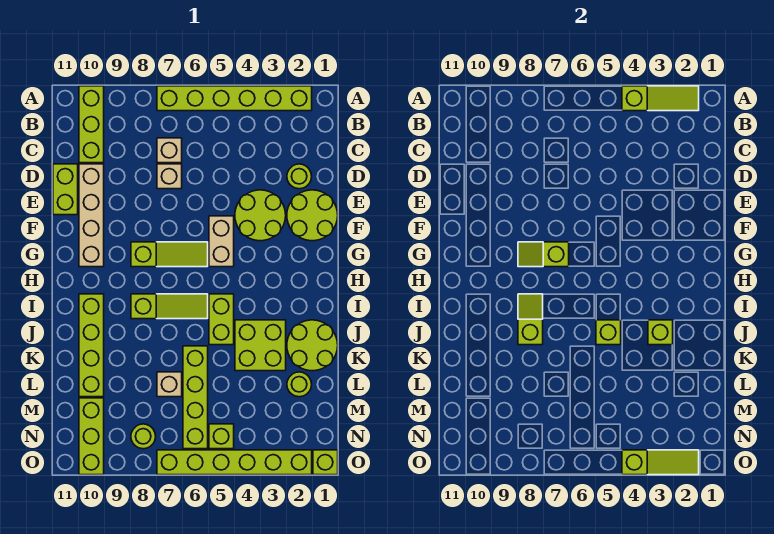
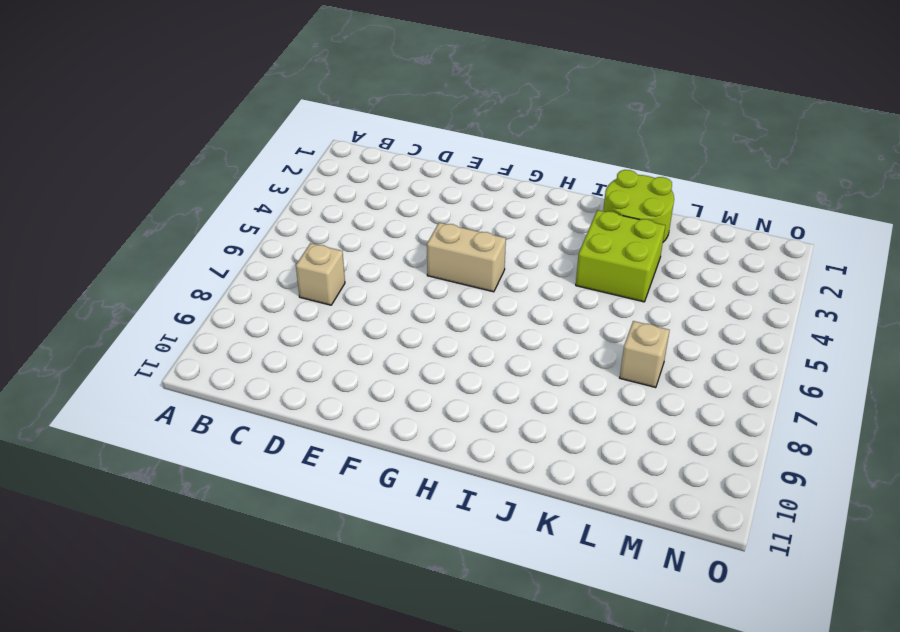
none -> lime brick A2:A7 level 1
none -> lime brick A10:C10 level 1
none -> lime round brick D2 level 1
none -> tan brick D7 level 1

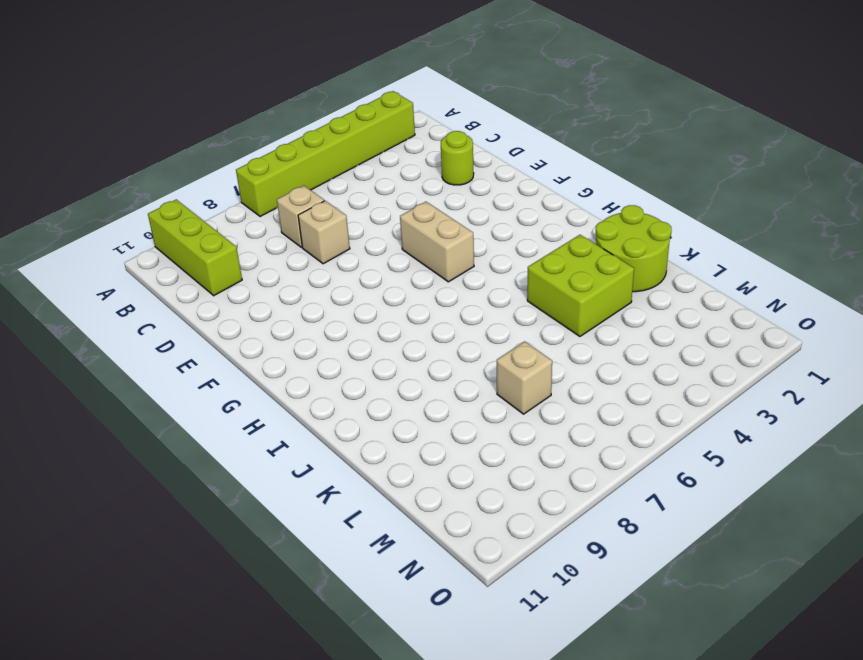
none -> tan brick D10:G10 level 1
none -> lime brick D11:E11 level 1
none -> lime round brick E1:F2 level 1
none -> lime round brick E3:F4 level 1

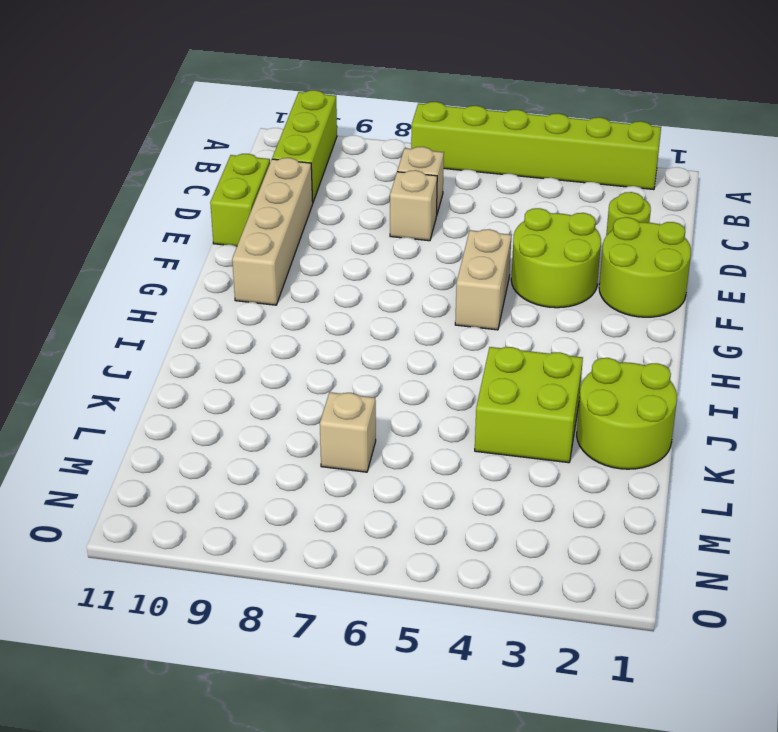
none -> lime slope G6:G8 level 1 top 8
none -> lime brick I5:J5 level 1
none -> lime slope I6:I8 level 1 top 8
none -> lime brick I10:L10 level 1

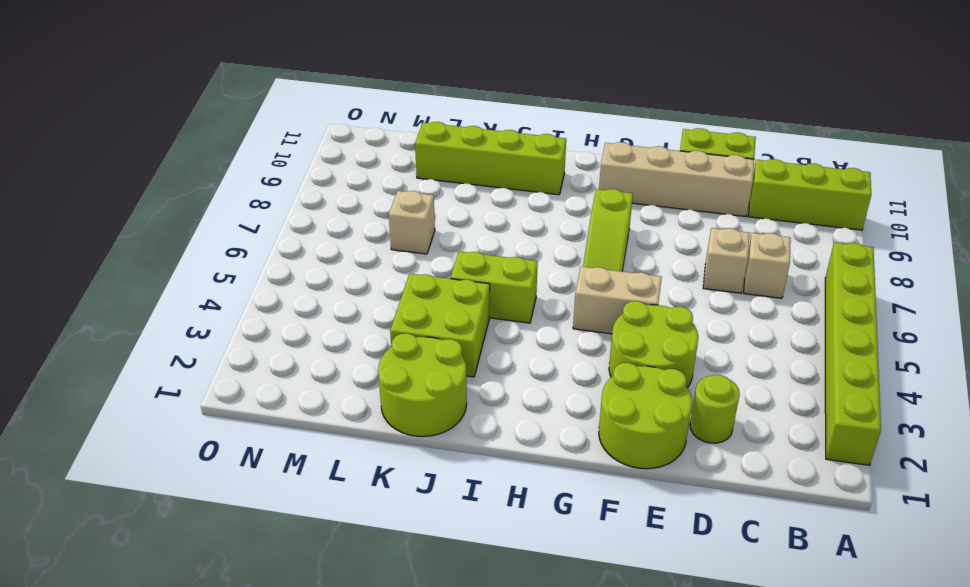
none -> lime slope I6:I8 level 1 top 8
none -> lime brick K6:N6 level 1
none -> lime round brick L2 level 1
none -> lime brick M10:O10 level 1

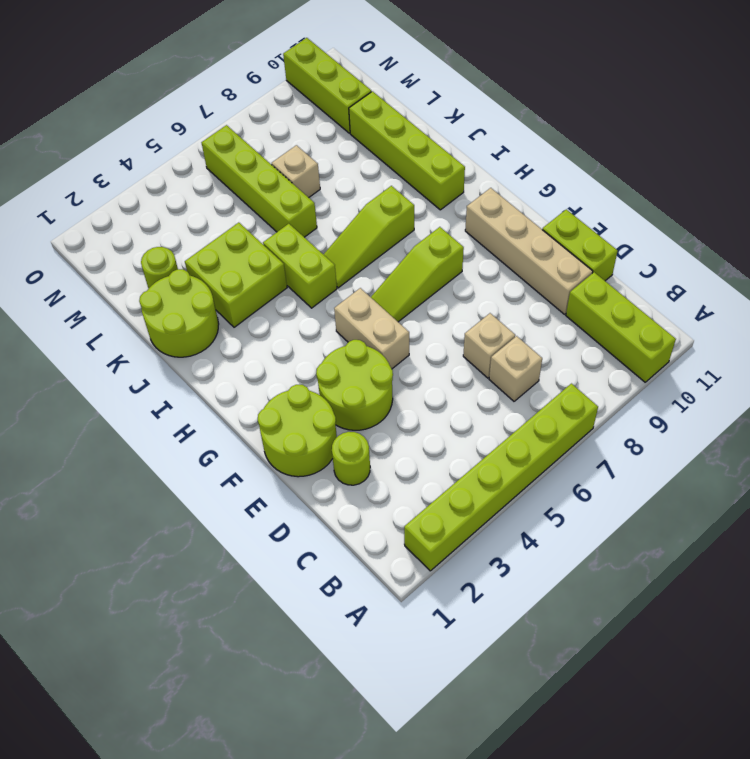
none -> lime brick N5 level 1
none -> lime round brick N8 level 1
none -> lime brick O1 level 1
none -> lime brick O2:O7 level 1

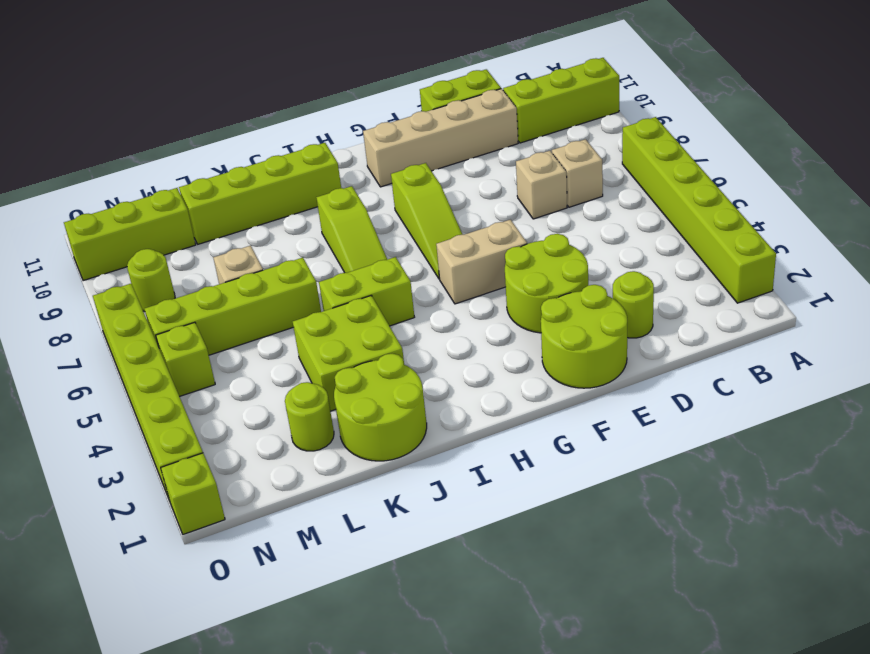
none -> lime slope A2:A4 level 2 top 4
none -> lime slope G7:G8 level 2 top 7
none -> lime slope I8:J8 level 2 top J
none -> lime brick J3 level 2

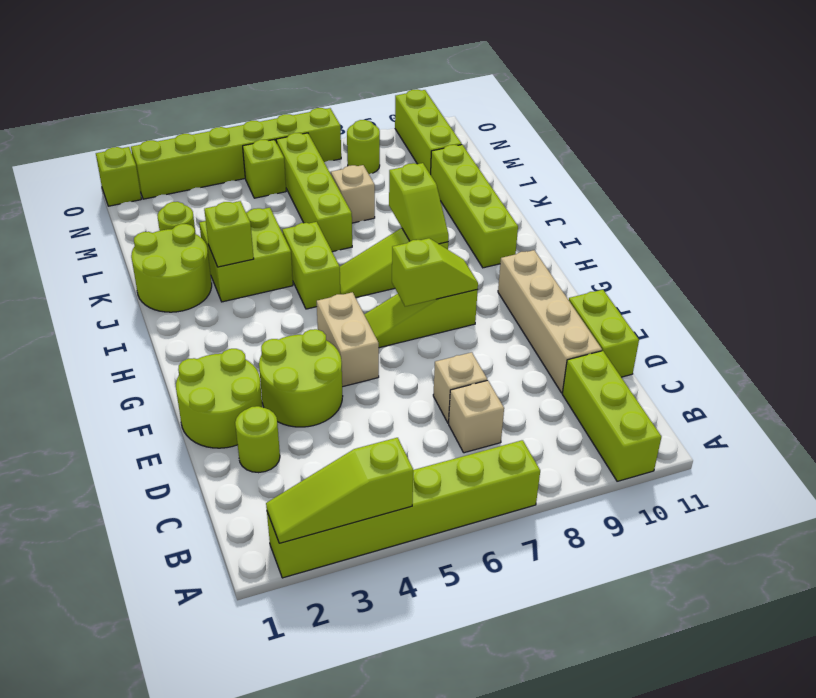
none -> lime brick J5 level 2
none -> lime slope O2:O4 level 2 top 4

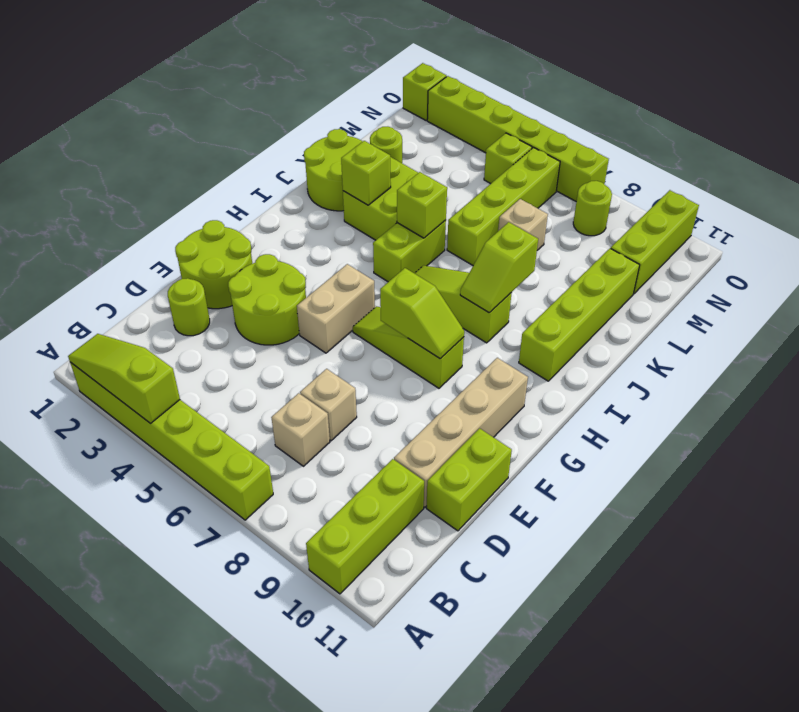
none -> lime slope O2:O4 level 2 top 4

